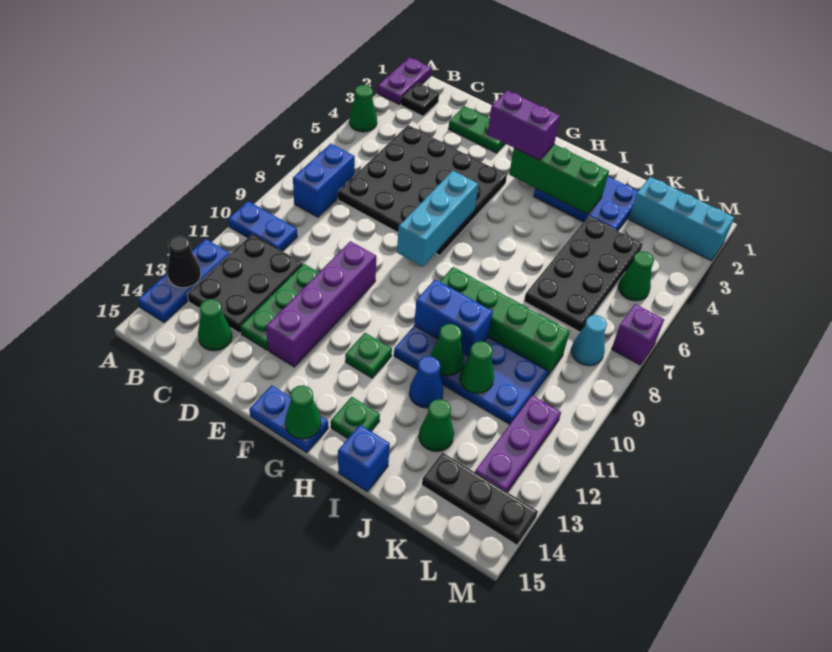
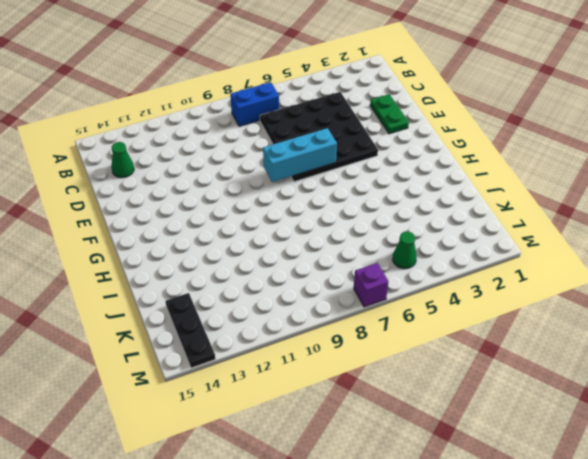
none -> purple plate A1:A2 level 1
none -> green cone A4 level 1
none -> blue plate A10:B10 level 1
none -> blue plate A12:A14 level 1

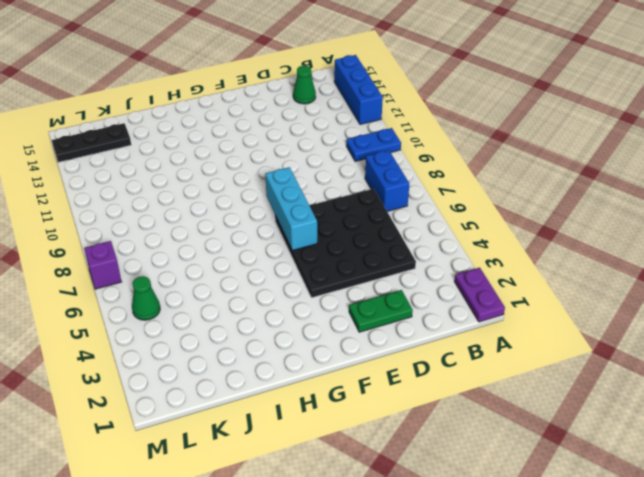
blue brick A12:A14 level 1 -> blue plate A12:A14 level 1
none -> green cone A4 level 1
none -> black plate B2 level 1
none -> black plate B11:C13 level 1
none -> green plate D11:D13 level 1

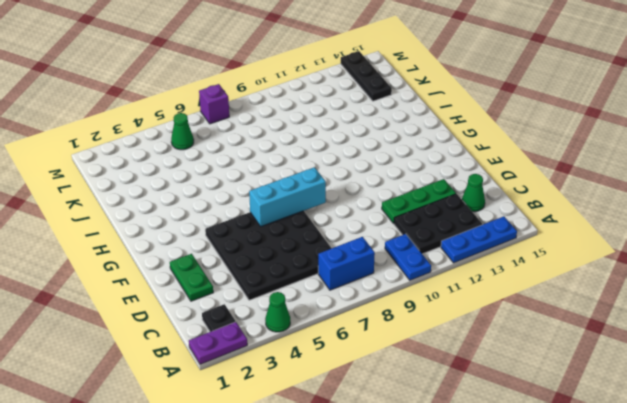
none -> purple brick E10:E13 level 1
none -> blue plate F15:G15 level 1
none -> green plate G12 level 1
none -> blue plate H2:J3 level 1

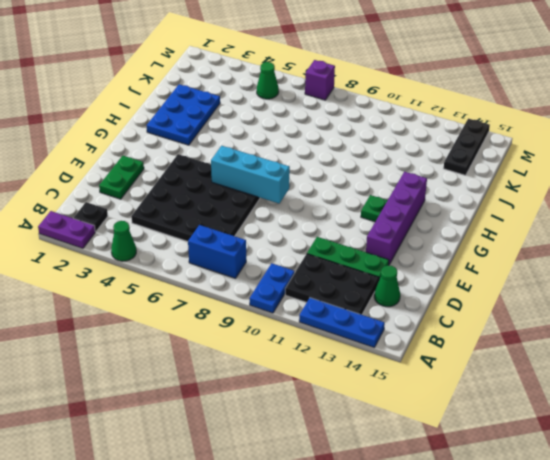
purple brick E13:H13 level 1 -> purple brick E10:E13 level 1
none -> blue plate F15:G15 level 1
none -> green brick H9:K9 level 1
none -> blue plate H10:K11 level 1
none -> green plate H14 level 1

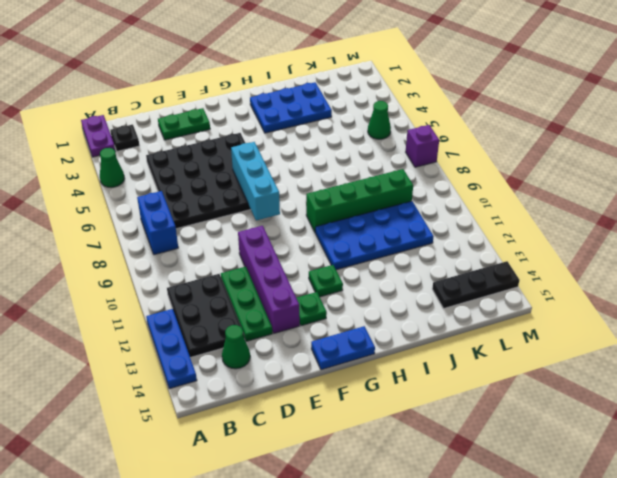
green plate F13 level 1 -> green plate H14 level 1
none -> blue plate A10:B10 level 1
none -> blue cone I12 level 1
none -> blue brick I15 level 1
none -> black plate J4:K7 level 1

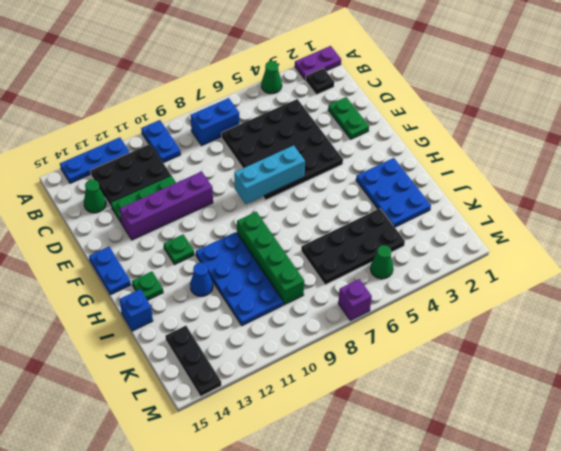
none -> green cone J13 level 1
none -> cyan brick K2:M2 level 1
none -> cyan cone L8 level 1
none -> purple plate L11:L13 level 1

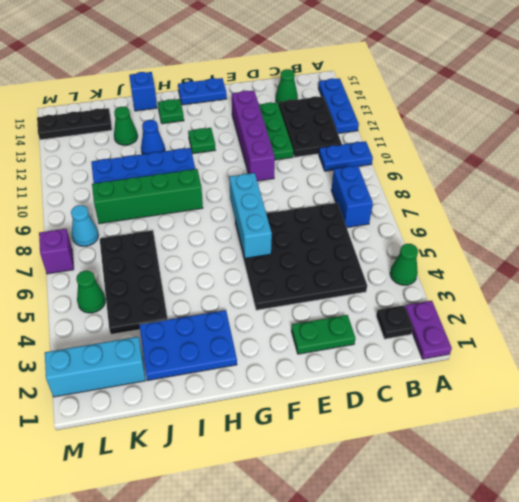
none -> purple plate L11:L13 level 1
none -> black cone A13 level 2
none -> green brick G3:I3 level 2
none -> green cone G15 level 2

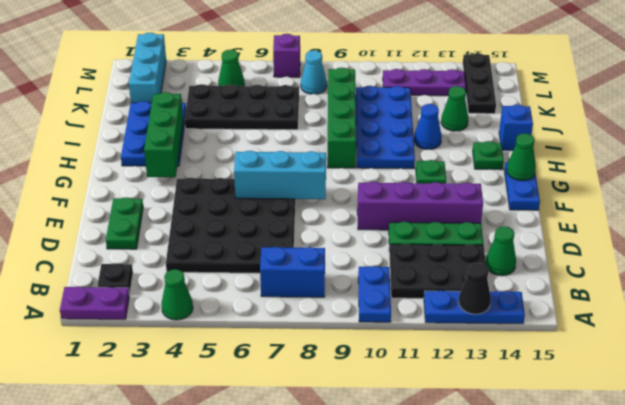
none -> blue brick H10:I10 level 2
none -> green cone I11 level 2
none -> green cone J11 level 2
none -> purple brick F3:G3 level 3

